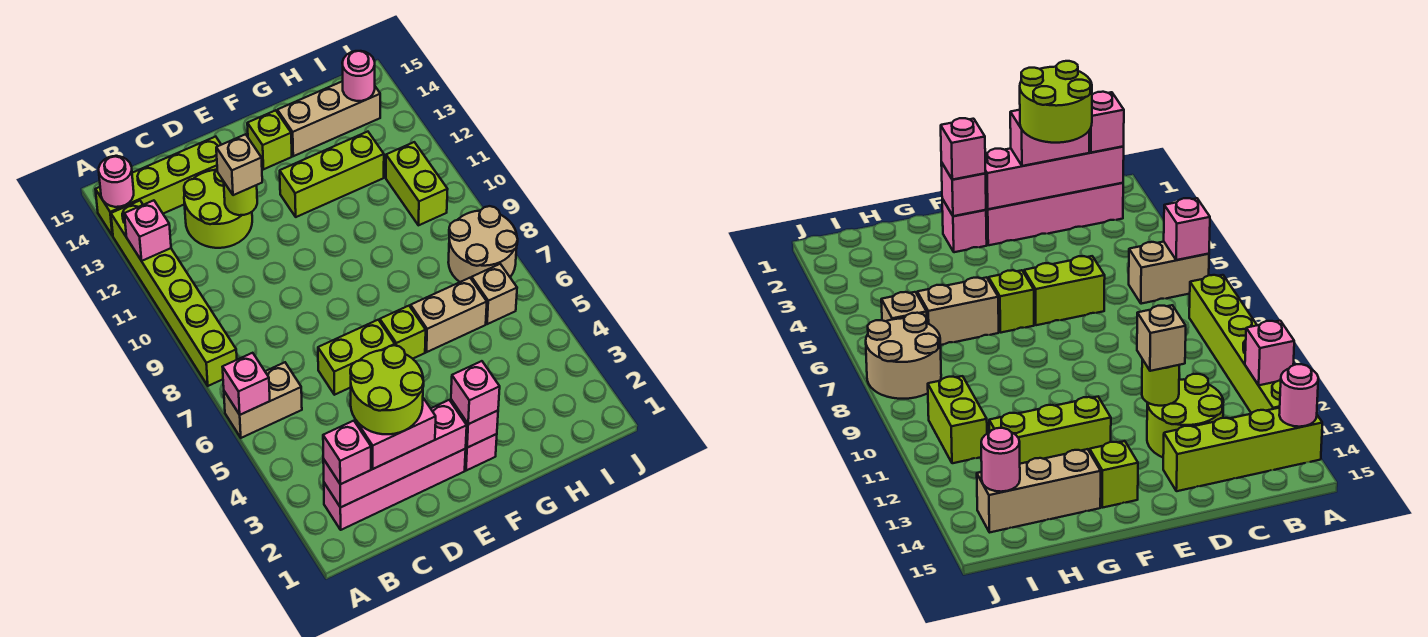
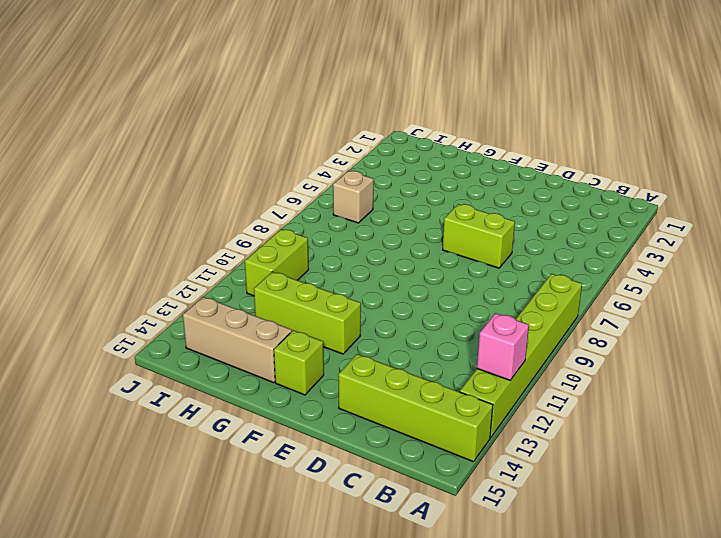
none -> tan brick A6:B6 level 1
none -> pink brick B2:E2 level 1
none -> lime round brick C12:D13 level 1

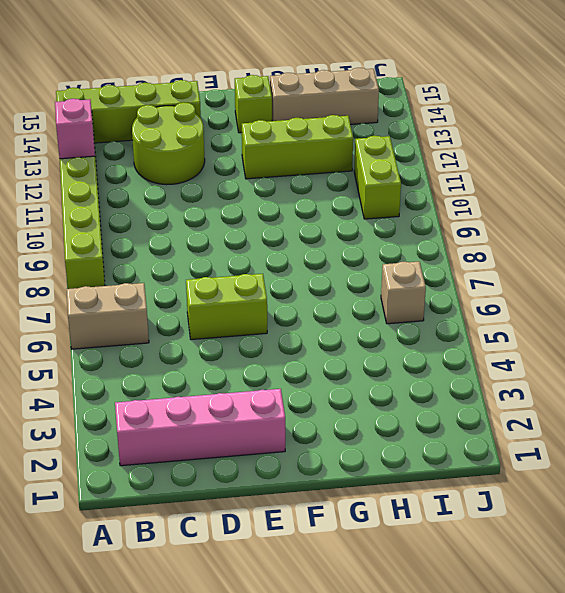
none -> pink brick F2 level 1
none -> lime brick F6 level 1
none -> tan brick G6:H6 level 1

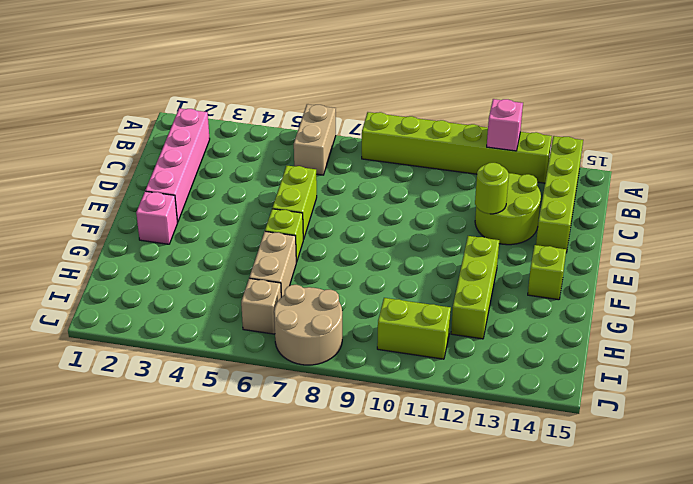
none -> tan brick G14:I14 level 1
none -> pink brick A6 level 2
none -> pink round brick A14 level 2

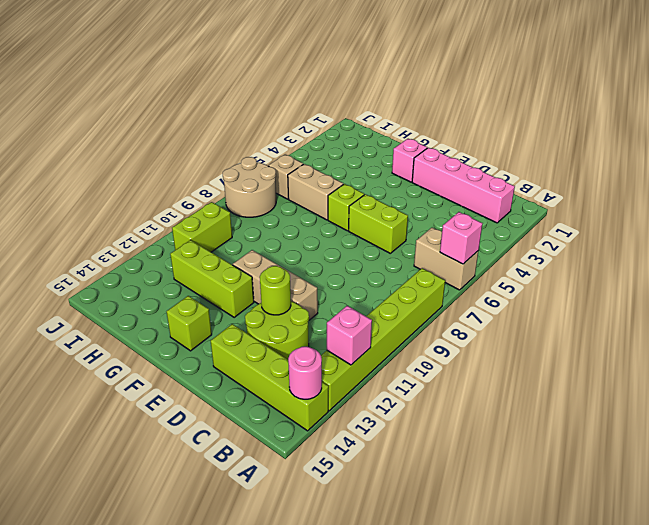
tan brick D11:F11 level 1 -> tan brick G14:I14 level 1
none -> pink brick B2:E2 level 2
none -> pink brick F2 level 2
none -> pink round brick I14 level 2

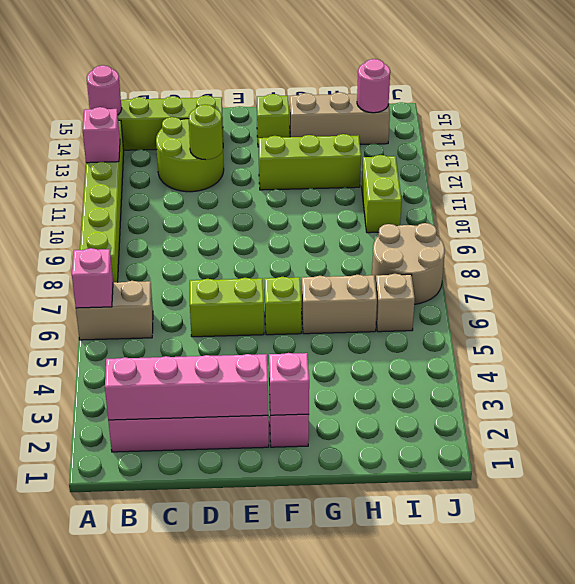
none -> pink brick B2 level 3
none -> pink brick C2:D2 level 3
none -> tan brick D12 level 3

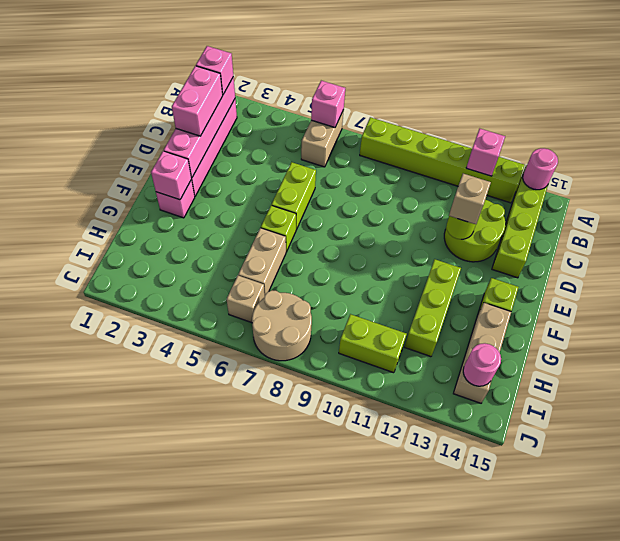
none -> pink brick F2 level 3
none -> lime round brick C2:D3 level 4

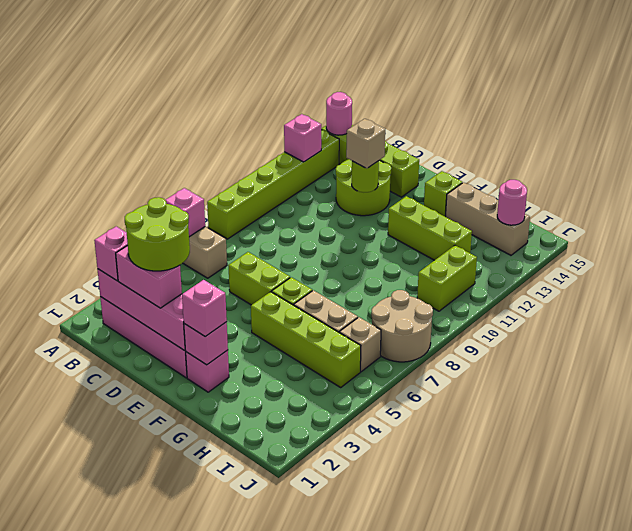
lime brick F5:I5 level 1 -> none

